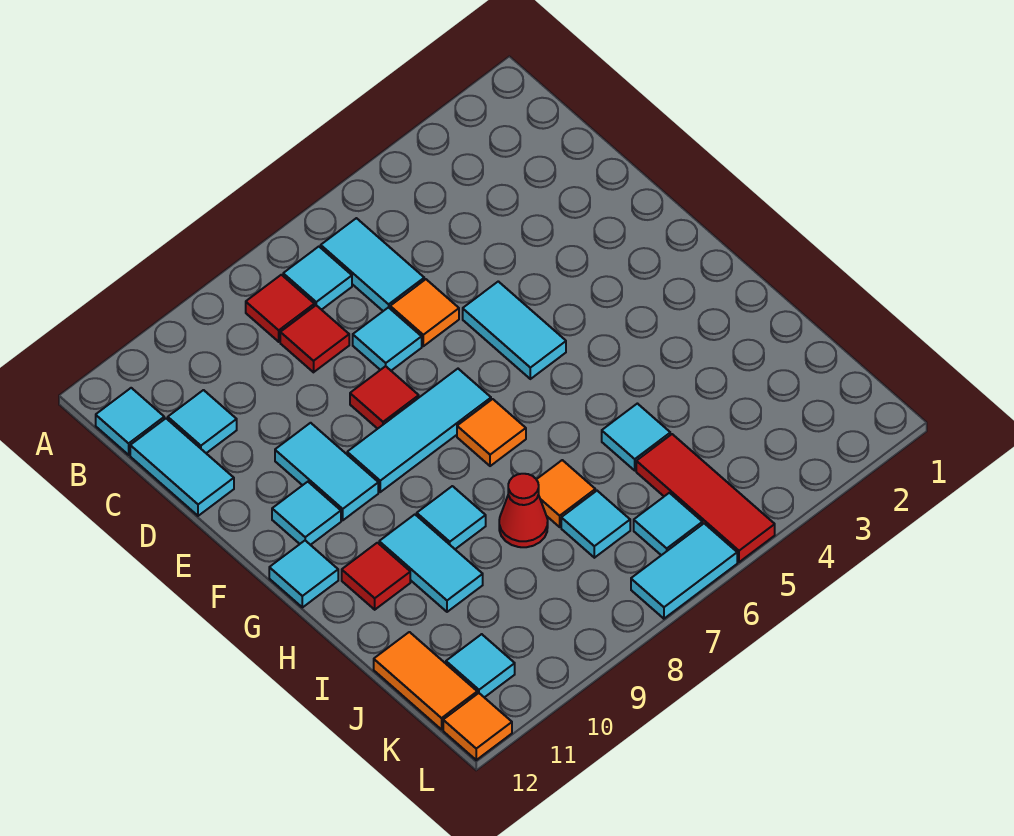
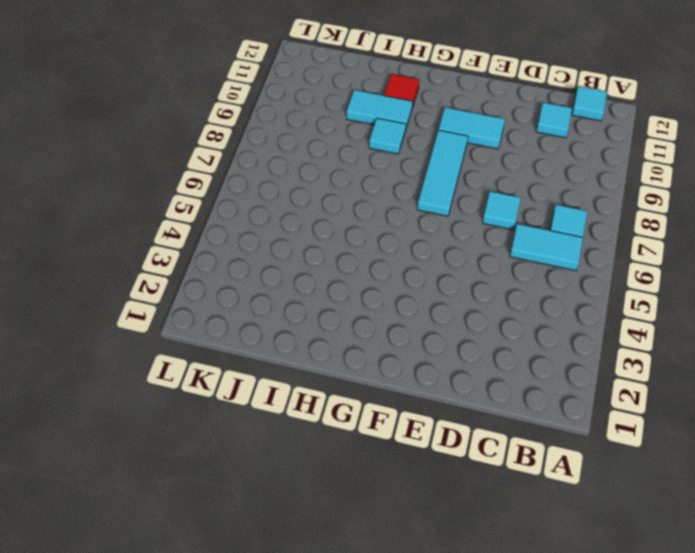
none -> red tile B8 level 1
none -> red tile C8 level 1
none -> cyan tile C12:D12 level 1

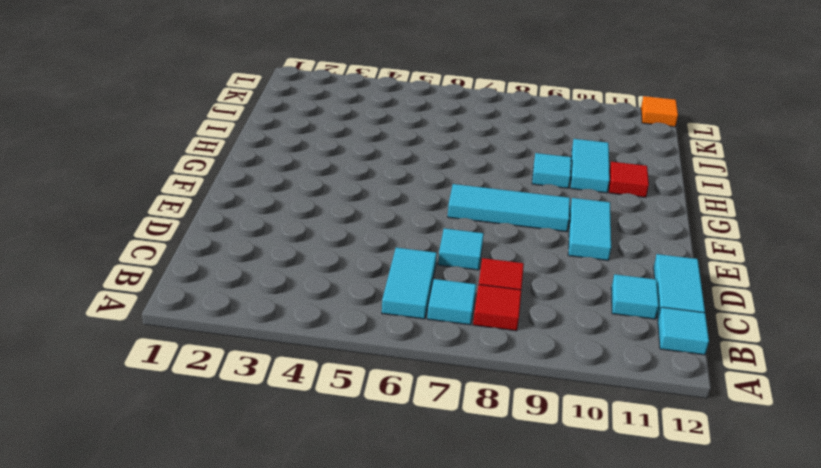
none -> orange tile D6 level 1
none -> cyan tile E5:F5 level 1
none -> red tile E8 level 1

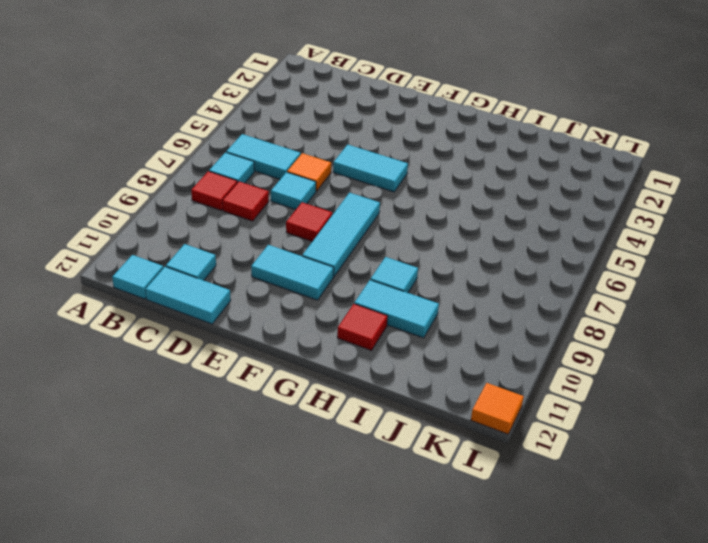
none -> cyan tile F11 level 1
none -> orange tile G7 level 1
none -> cyan tile G12 level 1

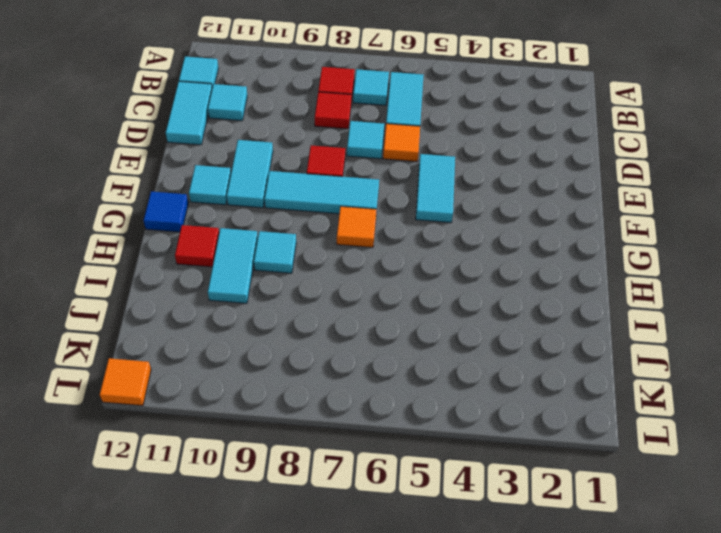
blue tile G12 level 1 -> cyan tile G12 level 1
none -> cyan tile I5 level 1
none -> orange tile I7 level 1
none -> red cone I8 level 1

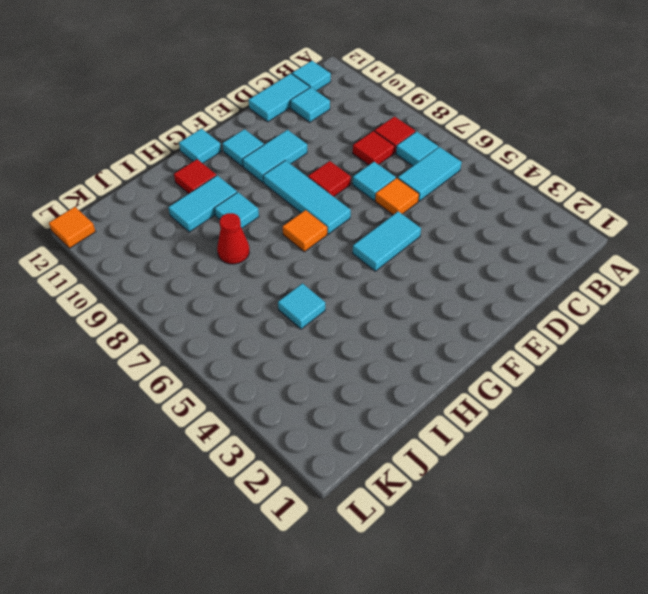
none -> orange tile I7 level 1
none -> red tile J5:L5 level 1
none -> cyan tile J7 level 1

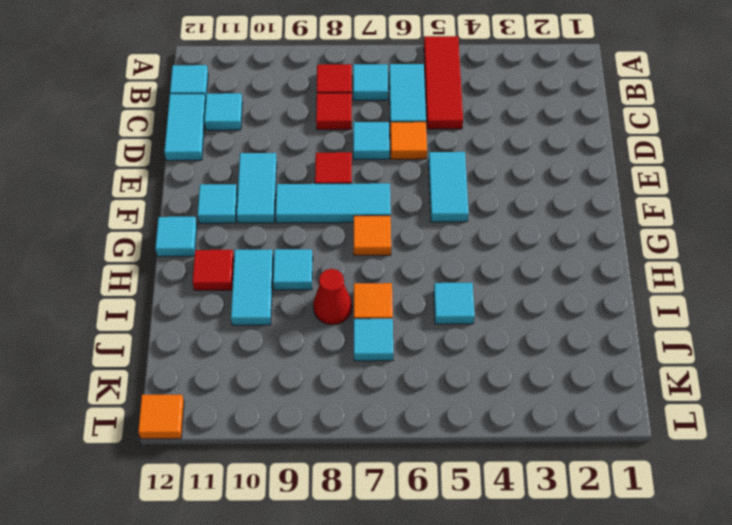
red tile A5:C5 level 1 -> red tile J5:L5 level 1
none -> orange tile J12:K12 level 1
none -> cyan tile K6 level 1
none -> cyan tile K11 level 1

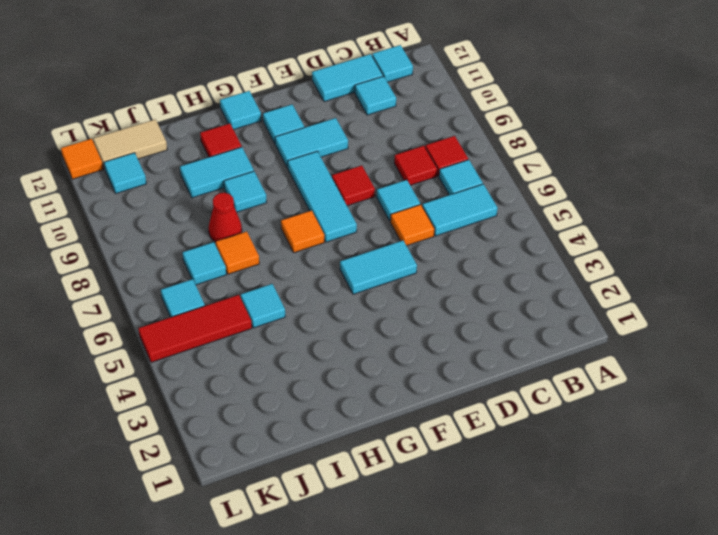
tan tile J12:K12 level 1 -> orange tile J12:K12 level 1
none -> cyan tile L6:L7 level 1

